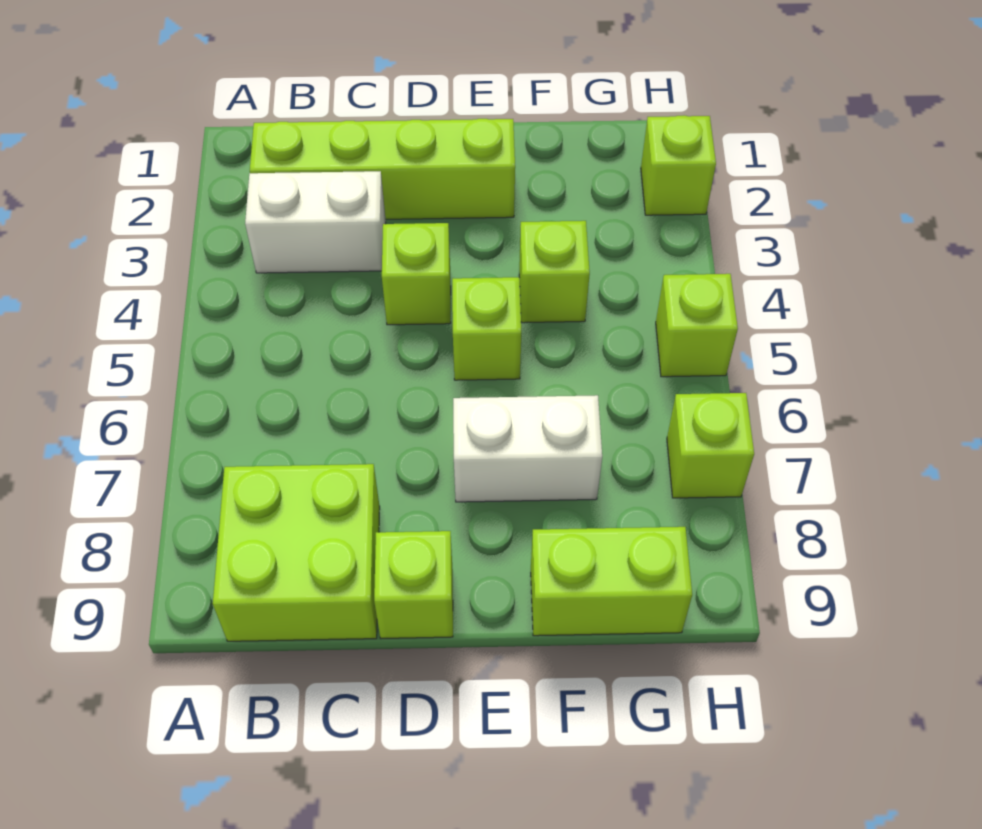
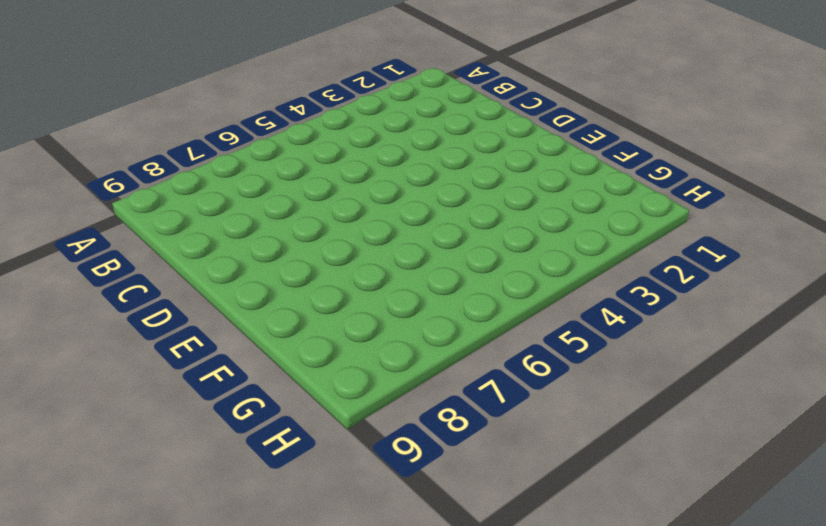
none -> lime brick B2:E2 level 1
none -> white brick B3:C3 level 1
none -> lime brick B8:C9 level 1

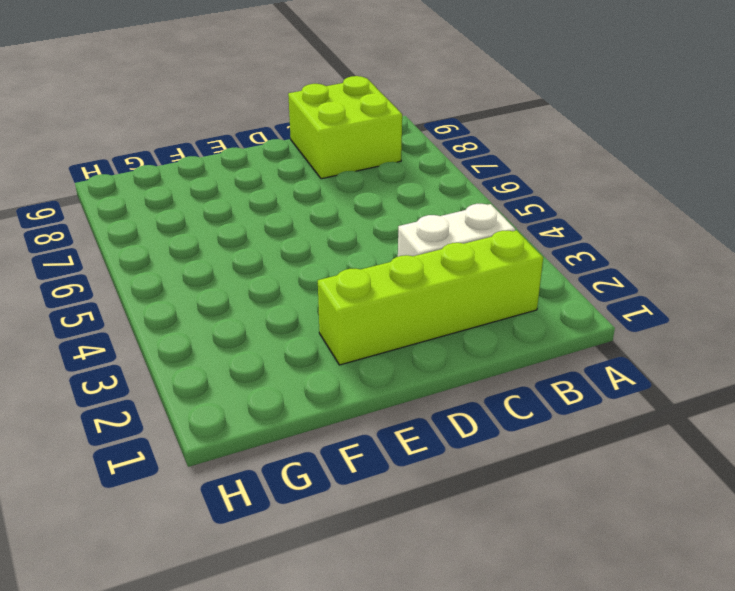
none -> lime brick D4 level 1
none -> lime brick D9 level 1
none -> lime brick E5 level 1

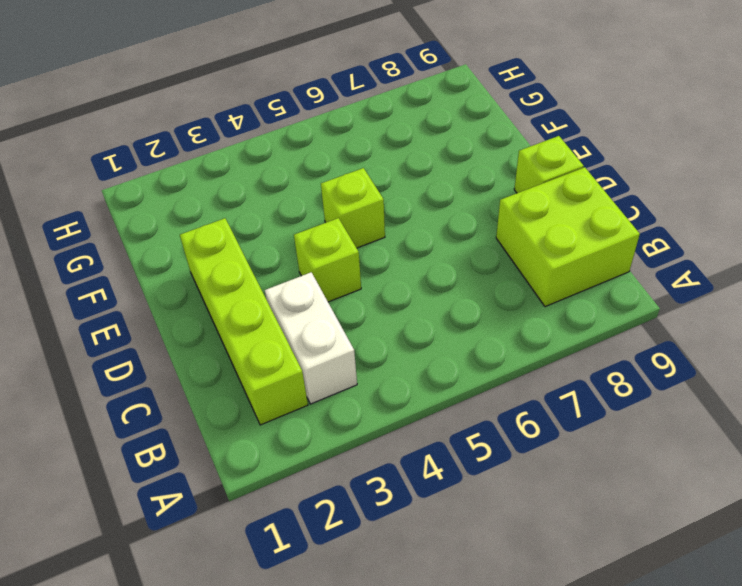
none -> white brick E7:F7 level 1
none -> lime brick F4 level 1
none -> lime brick F9:G9 level 1

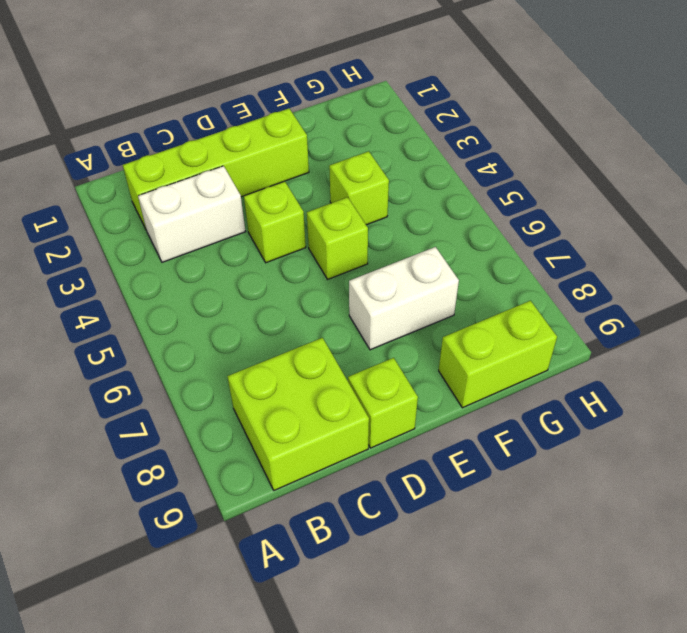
none -> lime brick H2 level 1
none -> lime brick H5 level 1
none -> lime brick H7 level 1

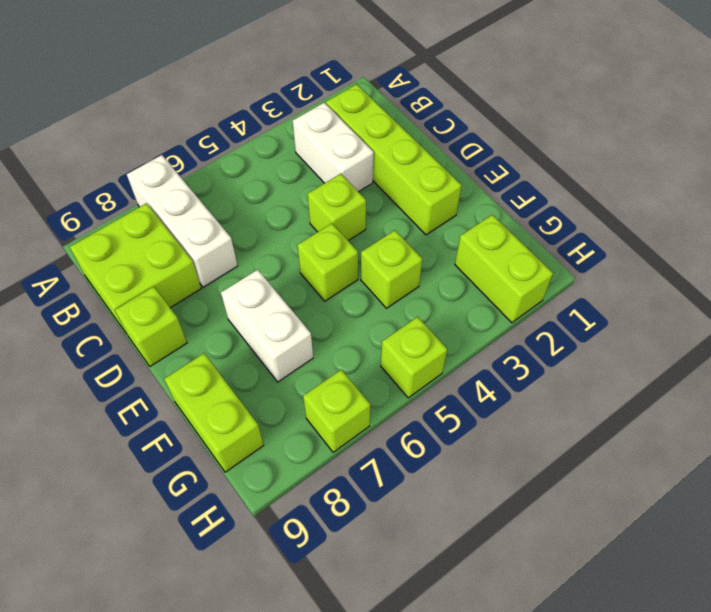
white brick A7:C7 level 1 -> none
lime brick G2:H2 level 1 -> lime brick H2 level 1

